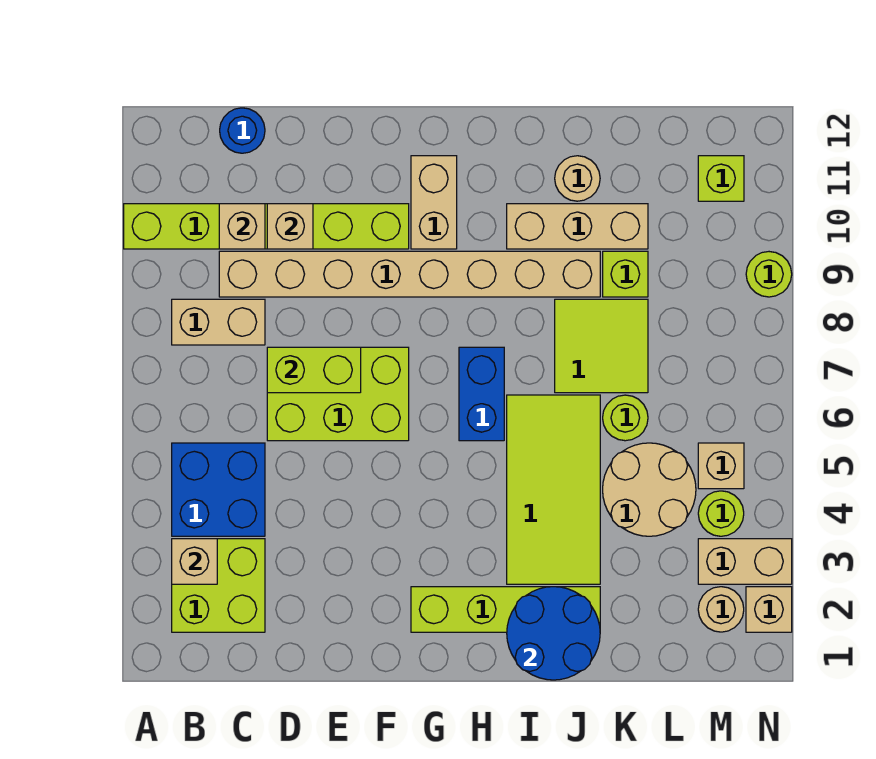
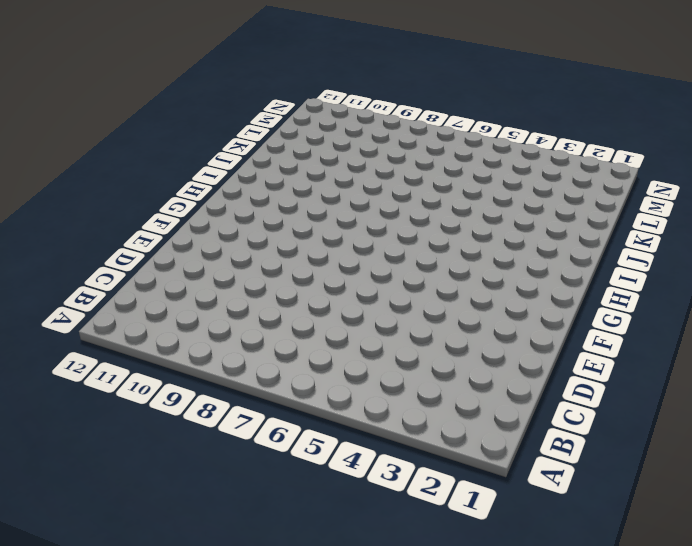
none -> lime brick A10:F10 level 1
none -> lime brick B2:C3 level 1
none -> blue brick B4:C5 level 1

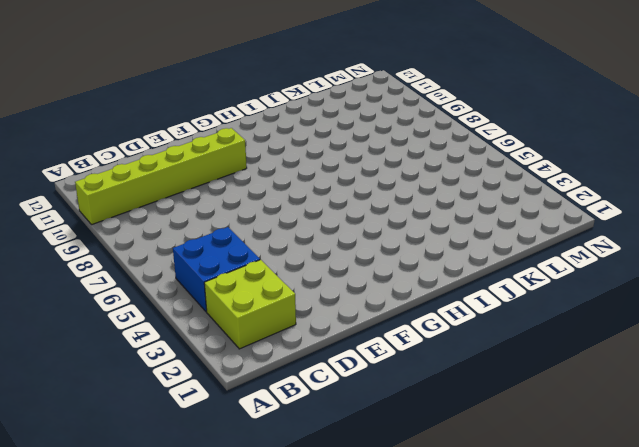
none -> tan brick B8:C8 level 1
none -> tan brick C9:J9 level 1
none -> blue round brick C12 level 1

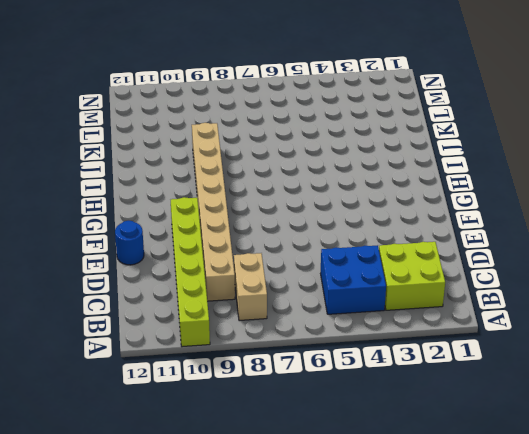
blue round brick E12 level 1 -> blue round brick C12 level 1
none -> lime brick D6:F7 level 1
none -> lime brick G2:J2 level 1
none -> tan brick G10:G11 level 1

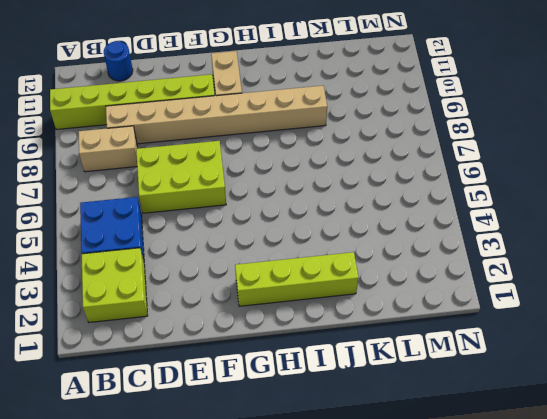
none -> blue brick H6:H7 level 1
none -> lime tile I3:J6 level 1
none -> tan brick I10:K10 level 1

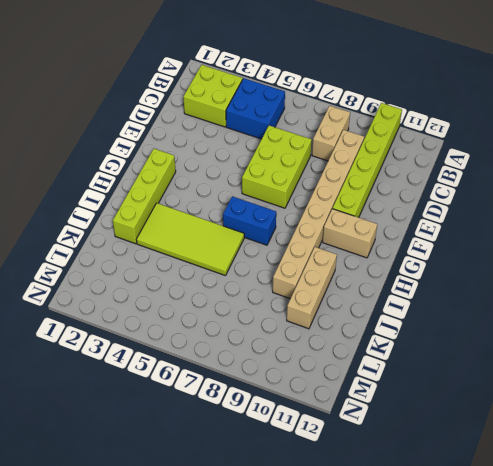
none -> blue round brick C12 level 1
none -> lime tile J7:K8 level 1
none -> tan round brick J11 level 1

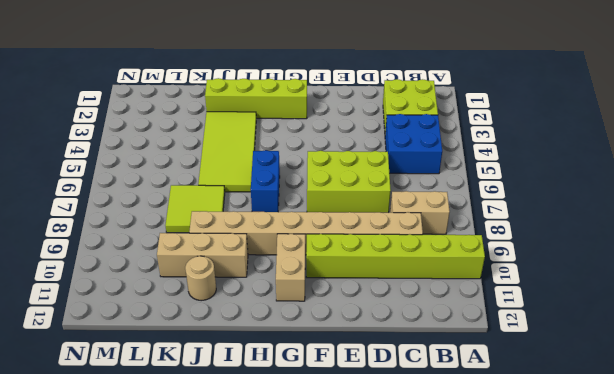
none -> blue round brick C12 level 1
none -> tan round brick K4:L5 level 1
none -> lime round brick K6 level 1

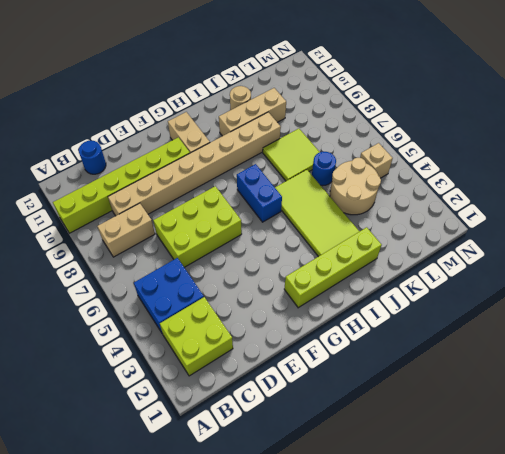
blue round brick K6 level 1 -> lime round brick K6 level 1
none -> lime brick K9 level 1
none -> tan round brick M2 level 1
none -> tan brick M3:N3 level 1

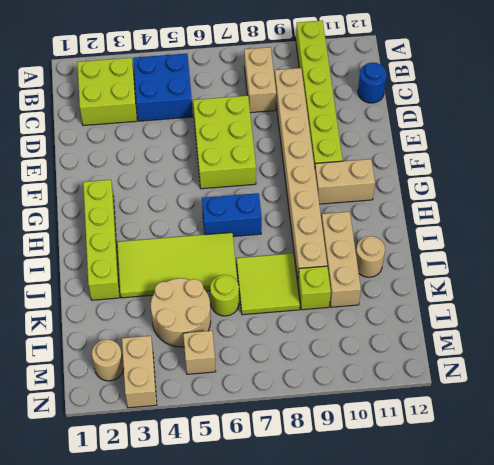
none -> lime round brick M4 level 1
none -> lime brick M11 level 1
none -> tan brick N2 level 1

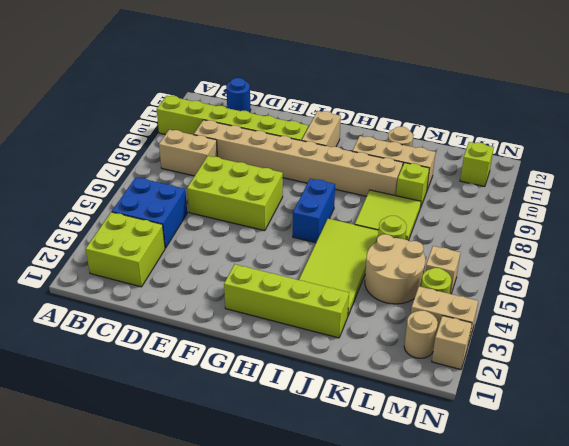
none -> lime round brick N9 level 1
none -> tan brick B3 level 2
none -> tan brick C10 level 2

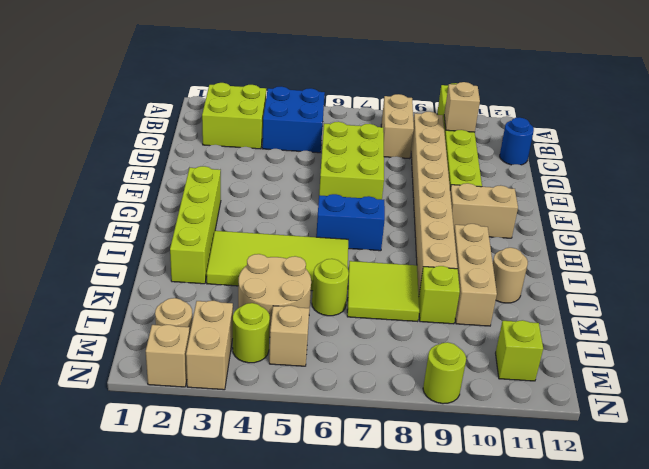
none -> tan brick B3 level 2
none -> lime brick D7:E7 level 2
none -> tan brick D10 level 2

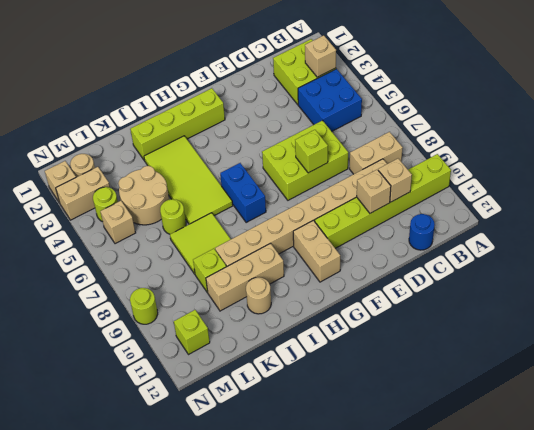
lime brick E7 level 2 -> lime brick D7:E7 level 2
none -> blue round brick I1:J2 level 2

